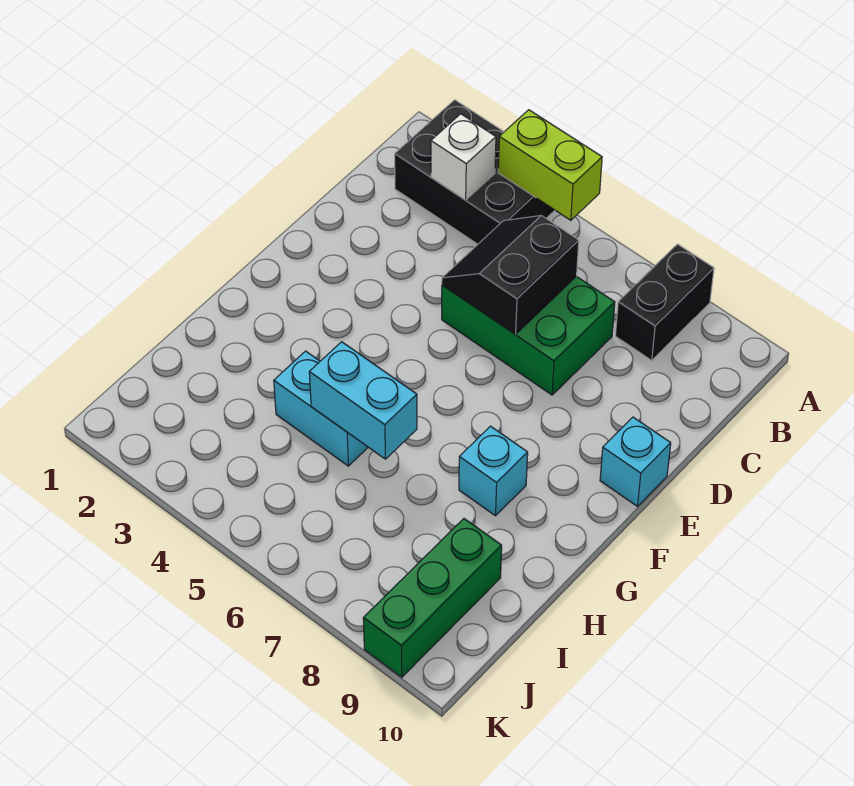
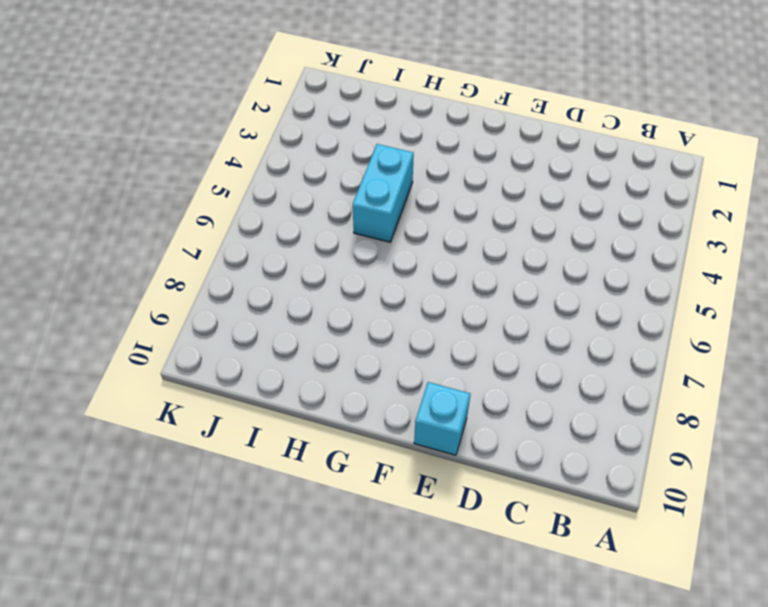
none -> black brick A2:B4 level 1
none -> black brick A8:B8 level 1

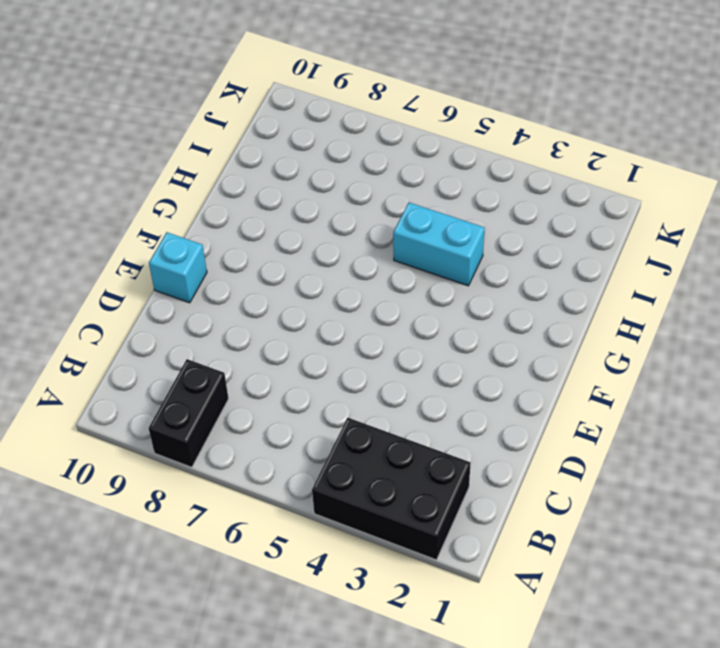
none -> green brick C5:D7 level 1
none -> cyan brick G8 level 1

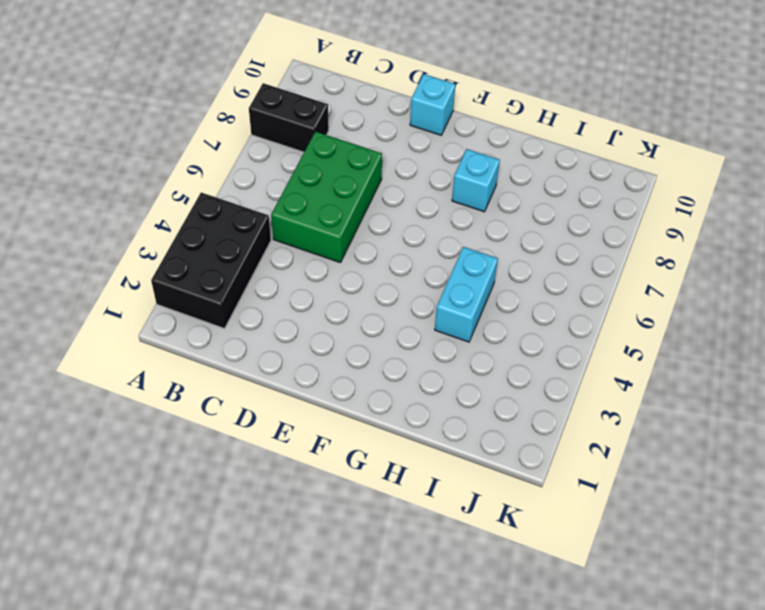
none -> green brick I9:K9 level 1
none -> lime brick A4:A5 level 2

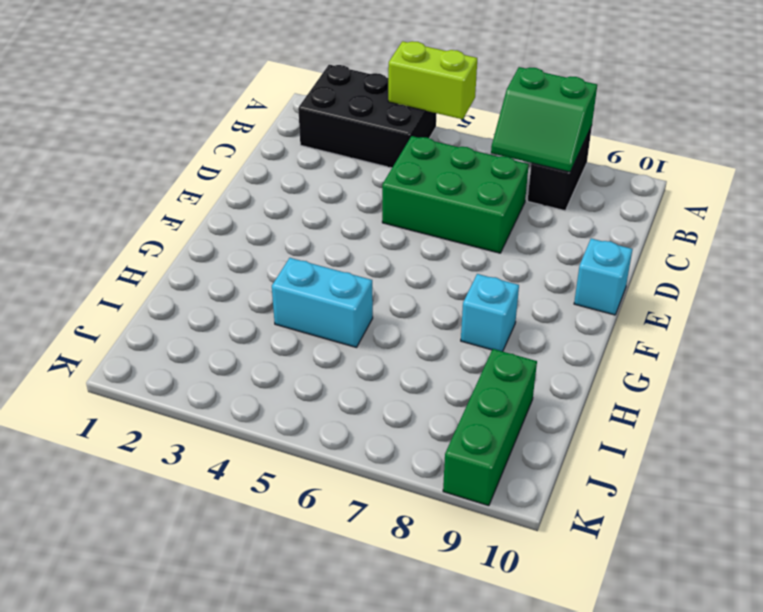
green slope A7:B8 level 2 top A -> none
none -> white brick B3 level 2
none -> black slope C5:D6 level 2 top 6

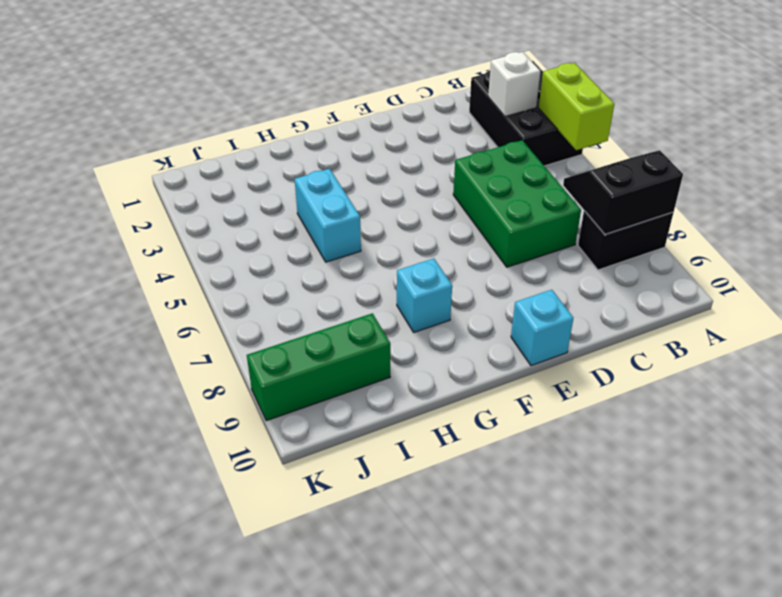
black slope A7:B8 level 2 top 8 -> black slope C5:D6 level 2 top 6
none -> cyan brick H5:H6 level 2

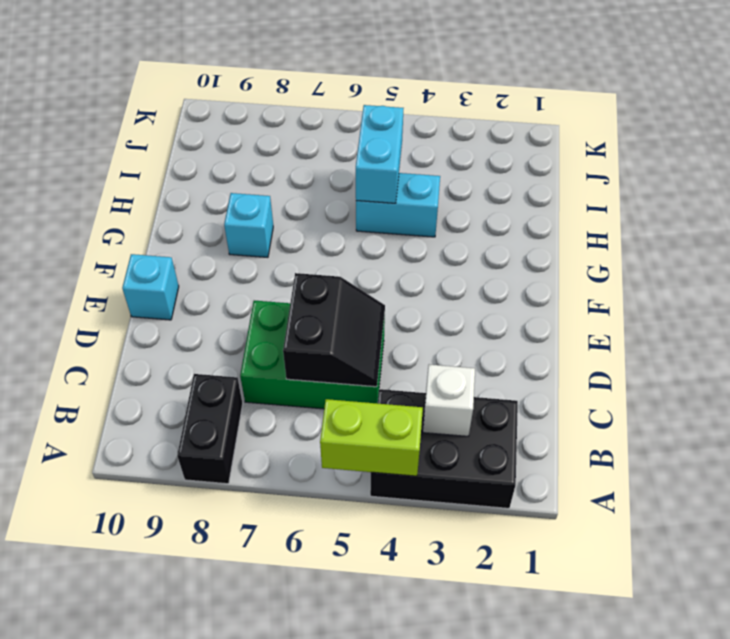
cyan brick H5:I5 level 2 -> cyan brick H5:H6 level 2
none -> green brick I9:K9 level 1

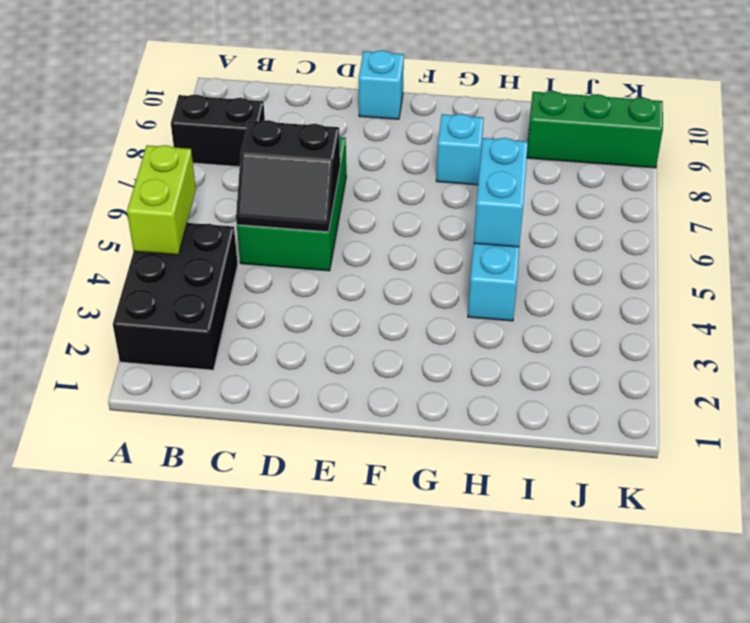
none -> white brick B3 level 2

